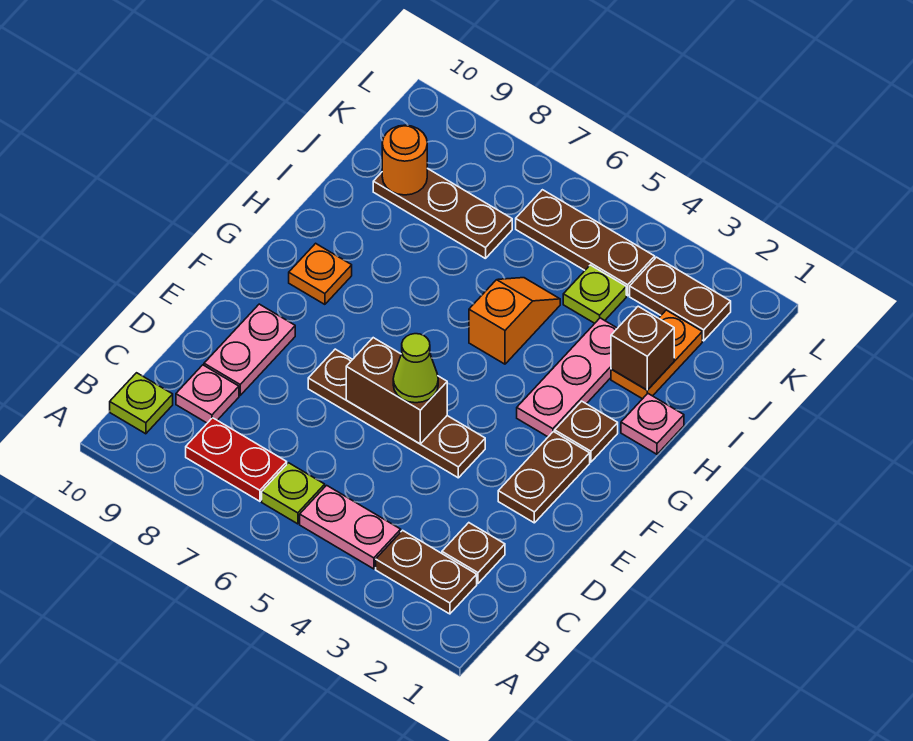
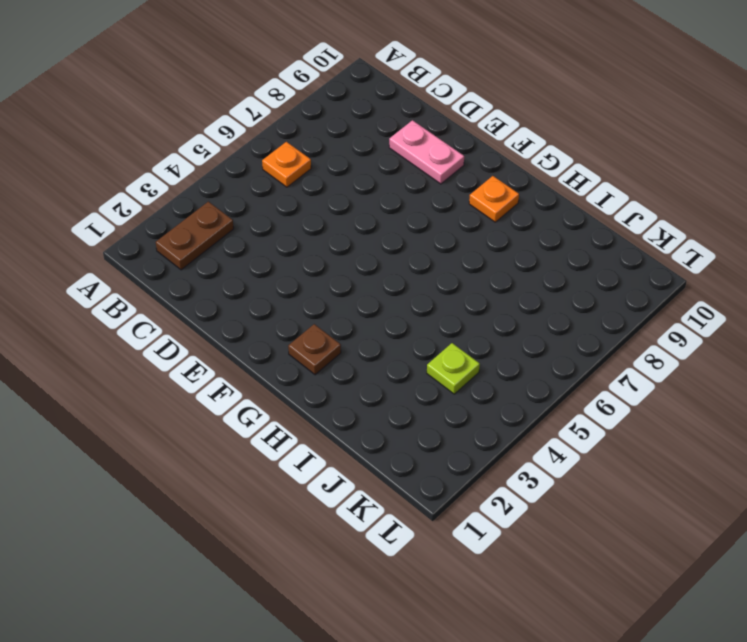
orange plate B6 level 1 -> lime plate B6 level 1
none -> pink plate B4:B5 level 1
none -> red plate B7:B8 level 1
none -> lime plate B10 level 1

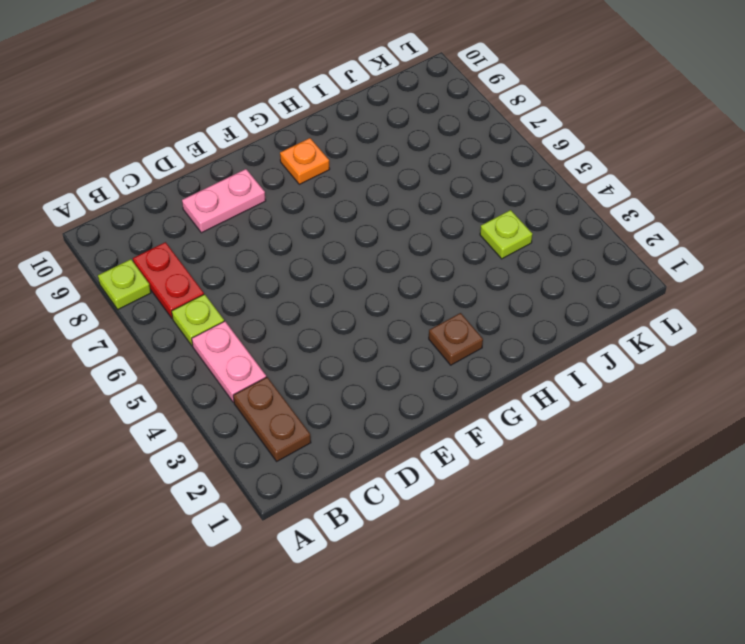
lime plate A8 level 1 -> lime plate B10 level 1
none -> brown plate C2 level 1
none -> pink plate C9 level 1
none -> brown plate E2:F2 level 1

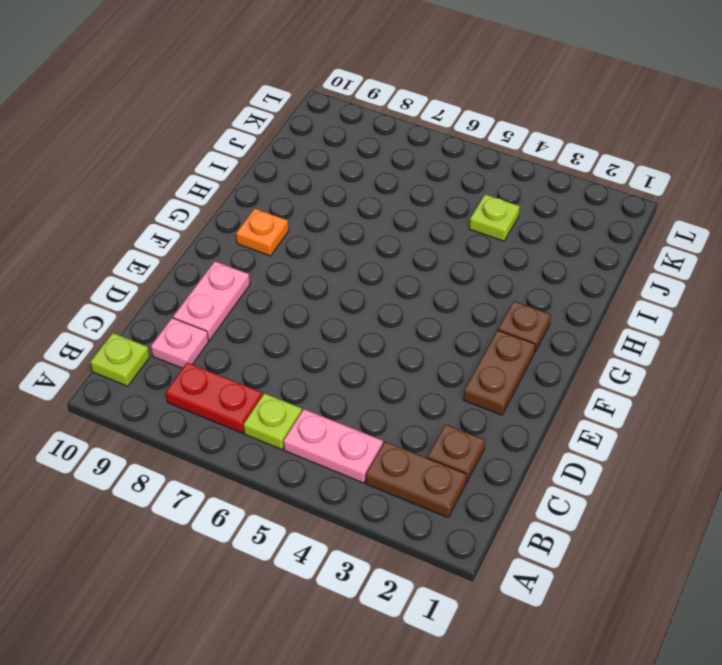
none -> brown plate E4:E7 level 1
none -> pink plate G3:I3 level 1
none -> pink plate H1 level 1

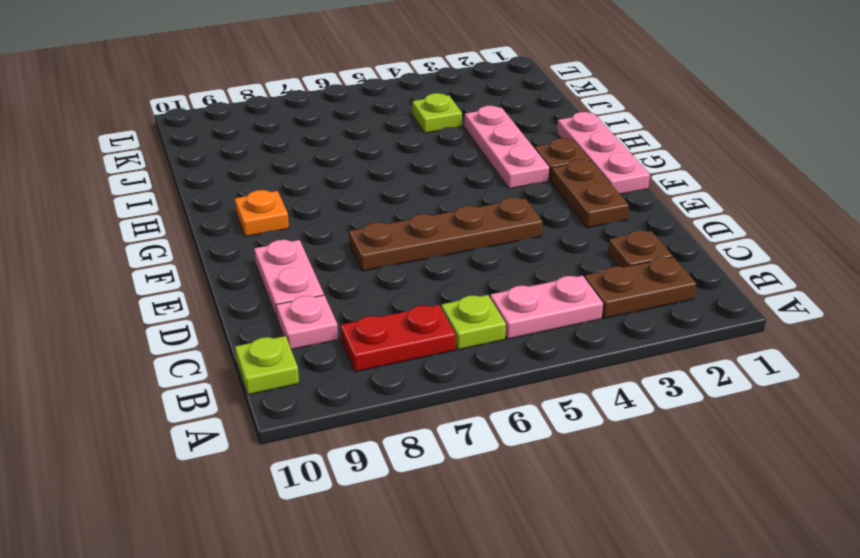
pink plate F1:H1 level 1 -> pink plate H1 level 1
none -> orange slope H5:I5 level 1 top H
none -> orange plate I2:J2 level 1
none -> brown plate J7:J9 level 1

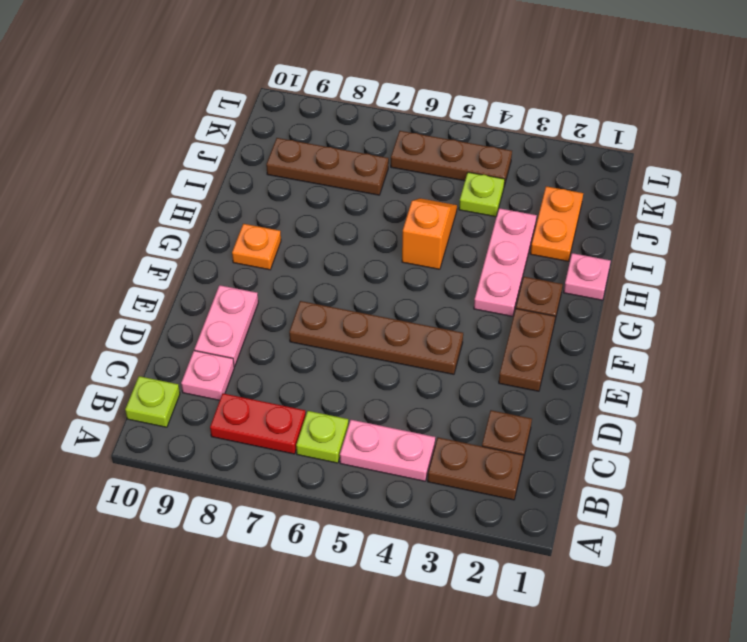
none -> brown plate K2:K3 level 1
none -> brown brick E5:E6 level 2
none -> brown brick I2 level 2

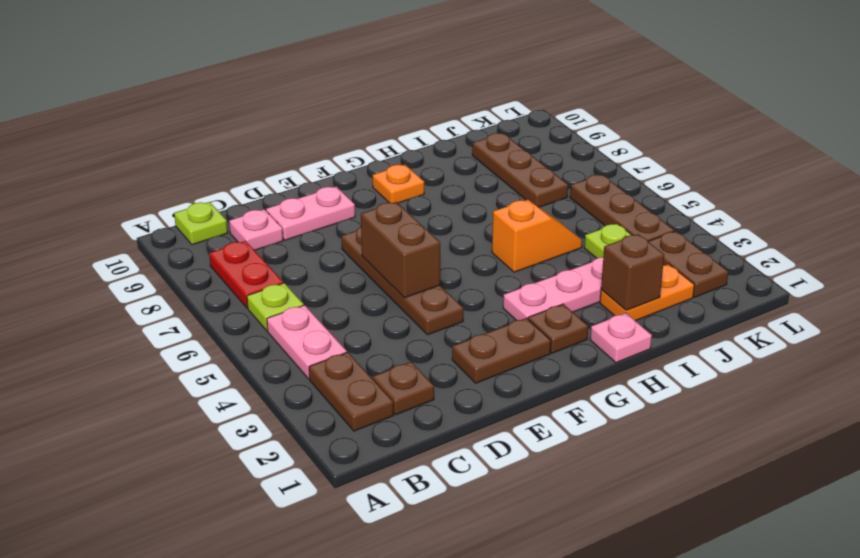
none -> orange round brick J9 level 2
none -> lime cone E5 level 3

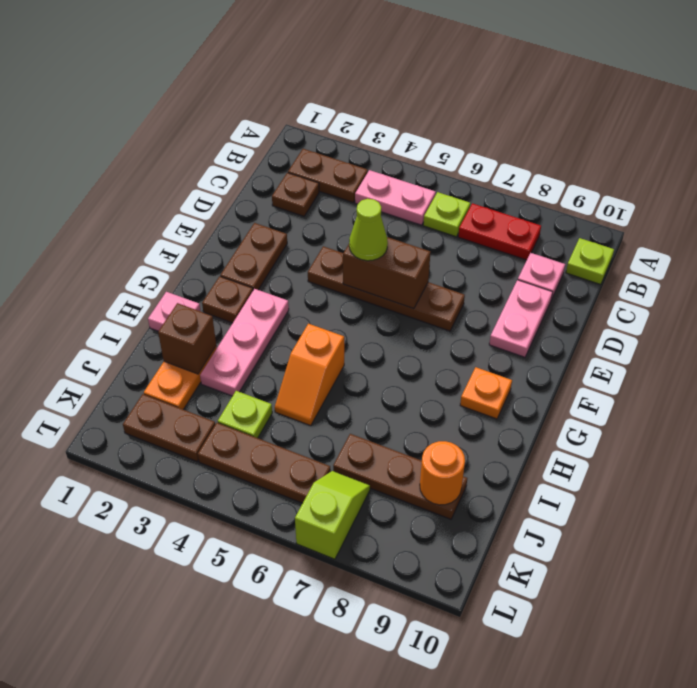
lime slope K7:L7 level 1 top L -> none

